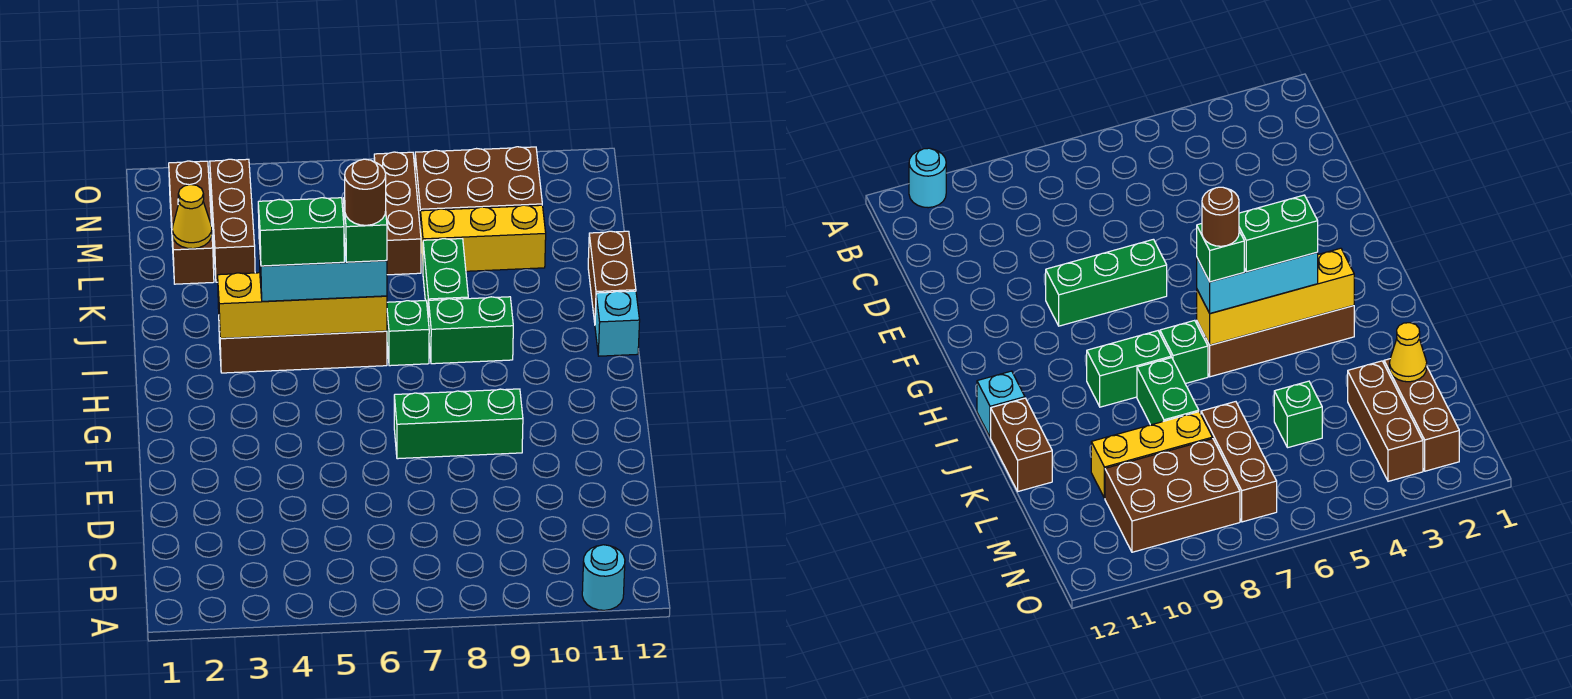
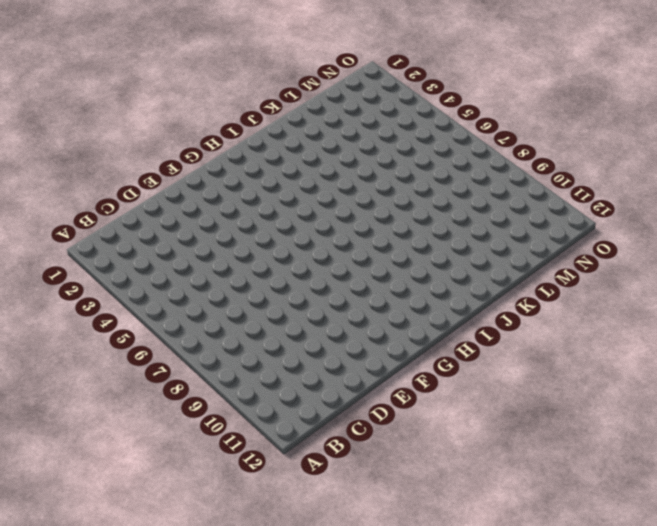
none -> cyan round brick A11 level 1
none -> green brick F7:F9 level 1
none -> brown brick I3:I6 level 1

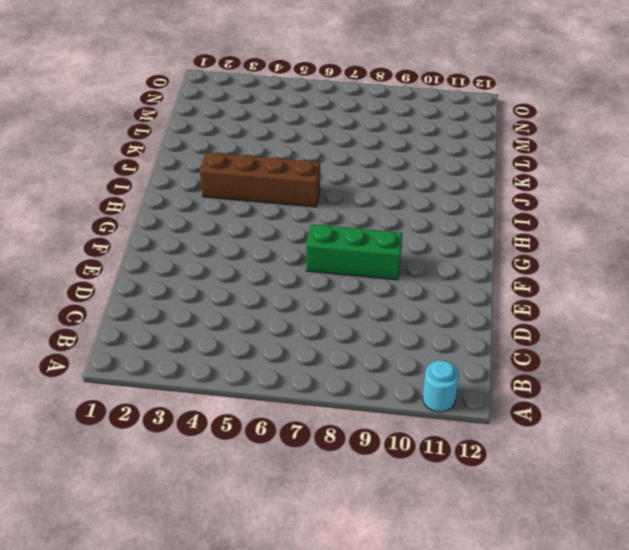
none -> green brick I7 level 1
none -> green brick I8:I9 level 1
none -> cyan brick I12 level 1

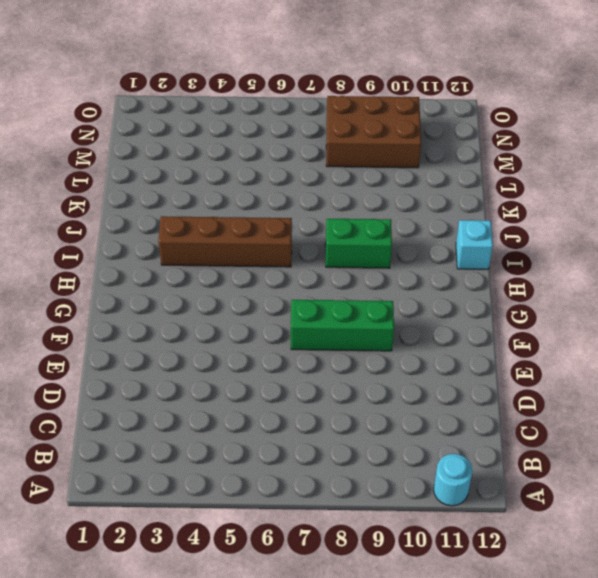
none -> green brick I7 level 1
none -> green brick J8:K8 level 1
none -> brown brick J12:K12 level 1

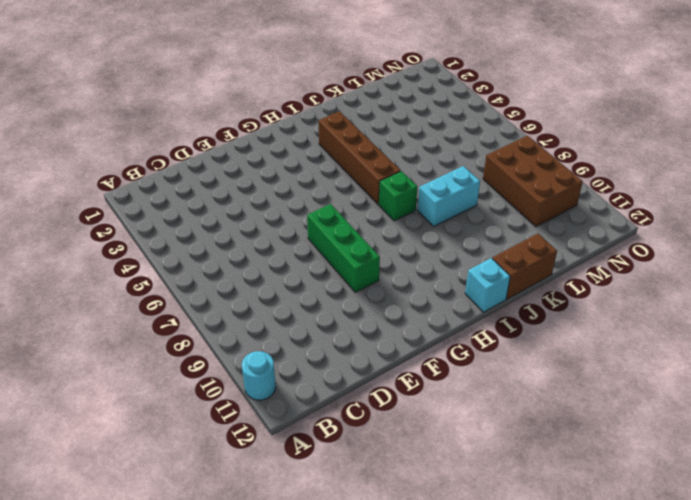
cyan brick J8:K8 level 1 -> green brick J8:K8 level 1
none -> green brick I8:I9 level 1
none -> brown brick L2:N2 level 1
none -> brown brick L3:N3 level 1

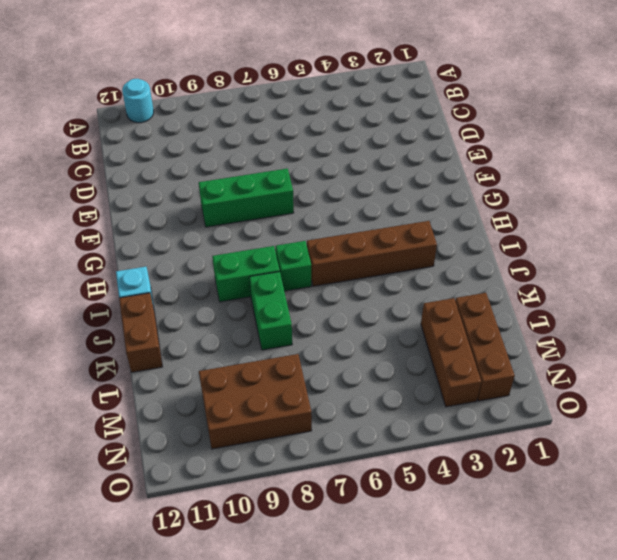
none -> green brick L5 level 1
none -> brown brick L7:N7 level 1
none -> yellow brick L8:L10 level 1

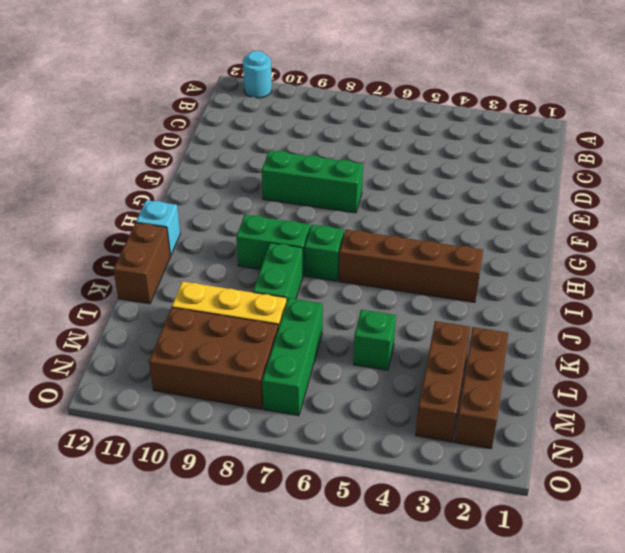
green brick L7:N7 level 1 -> brown brick L7:N7 level 1
none -> yellow brick I3:I6 level 2
none -> yellow cone L2 level 2
none -> cyan brick I4:I6 level 3

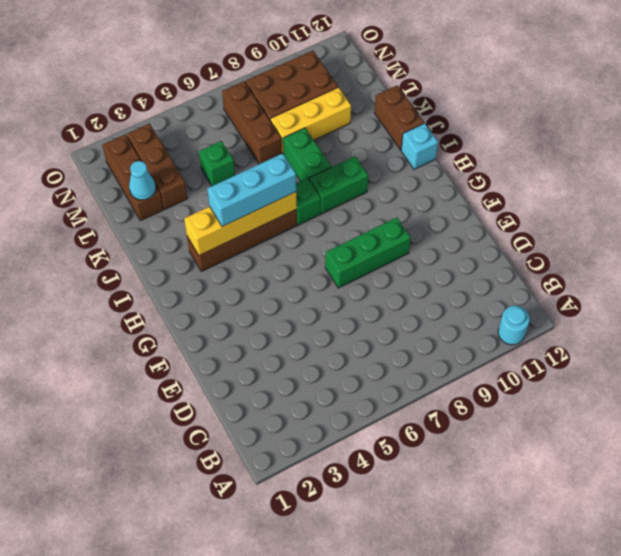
cyan cone L2 level 2 -> yellow cone L2 level 2
none -> green brick I4:I5 level 4
none -> green brick I6 level 4
none -> brown round brick I6 level 5

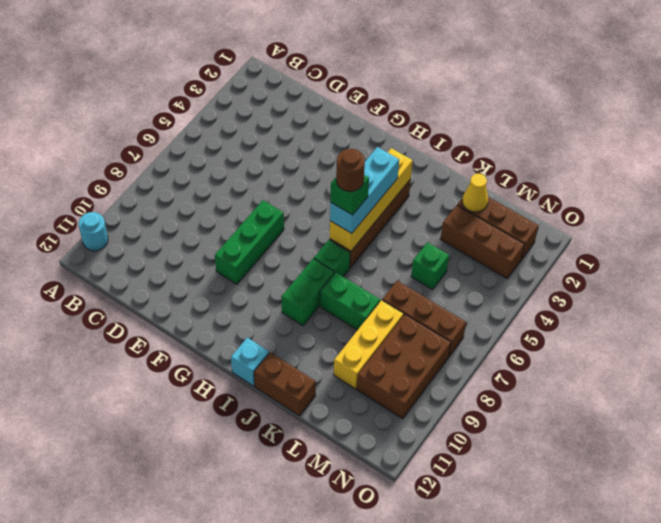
none -> green brick I4:I5 level 4

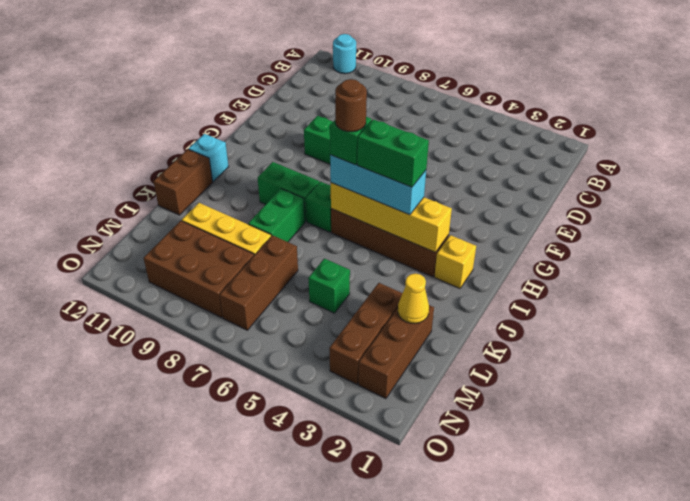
yellow brick I2 level 1 -> none

